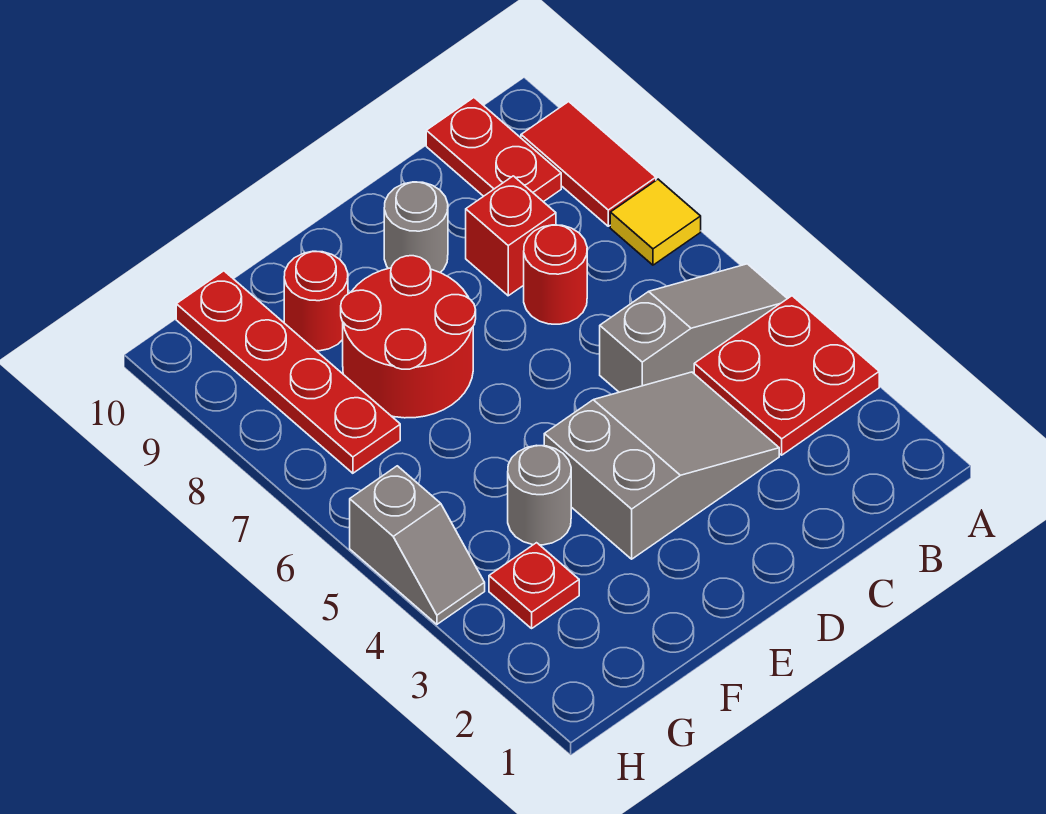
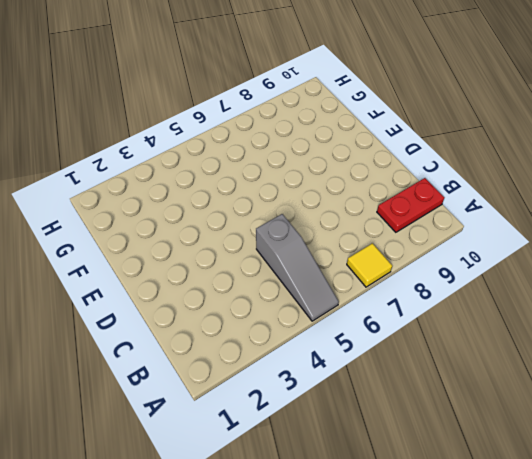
none -> red plate A3:B4 level 1
none -> red tile A8:A9 level 1
none -> grey slope C3:E4 level 1 top E

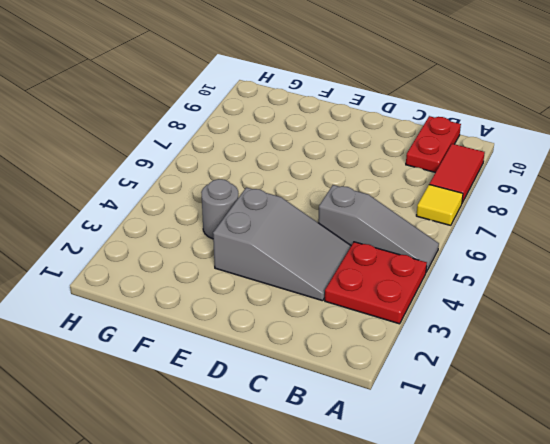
none -> red round brick C7 level 1
none -> red brick C8 level 1
none -> grey round brick D9 level 1

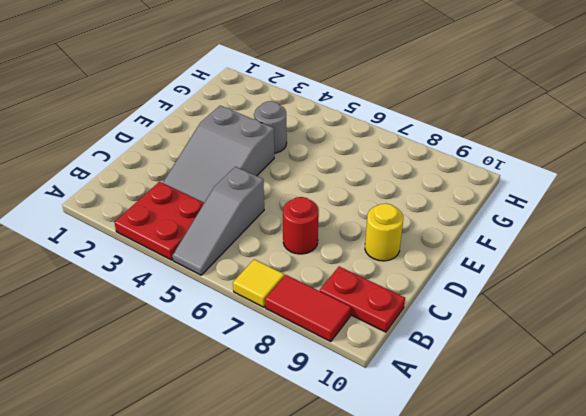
yellow round brick D9 level 1 -> grey round brick D9 level 1
none -> red brick C8 level 1
none -> red round brick E7:F8 level 1
none -> red round brick F9 level 1

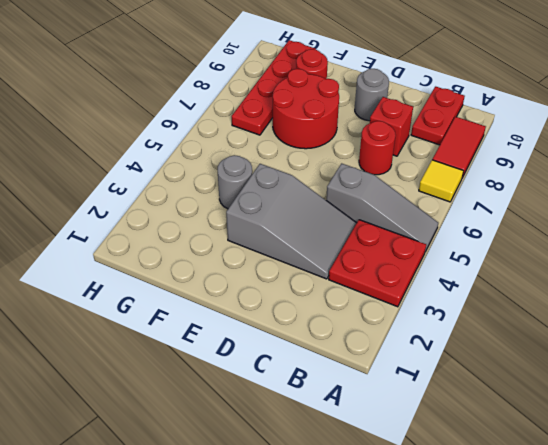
none -> red plate G3 level 1
none -> grey slope H4:H5 level 1 top 5

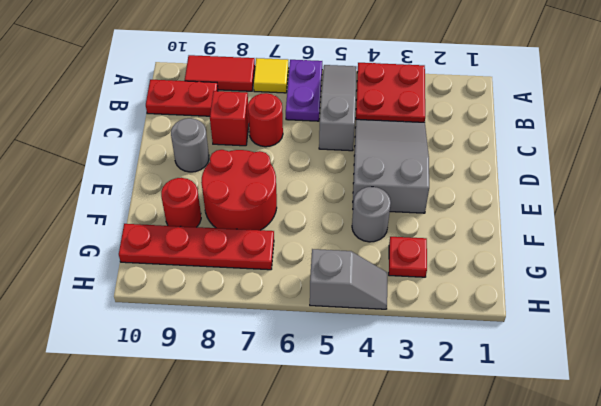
purple plate A6:B6 level 1 -> none

